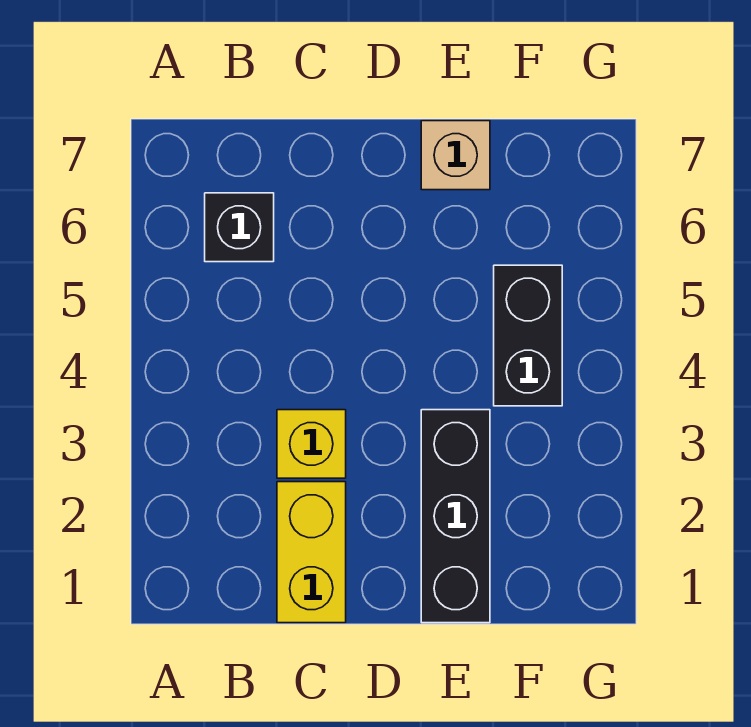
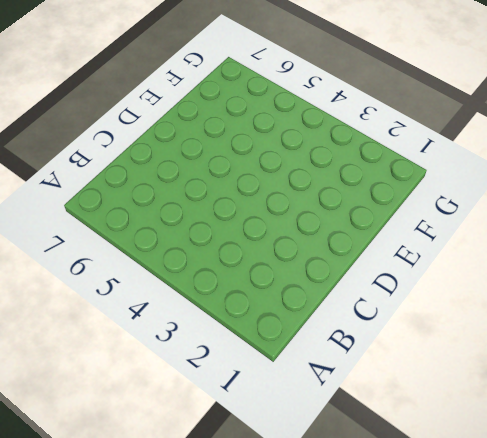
none -> black brick B6 level 1
none -> yellow brick C1:C2 level 1

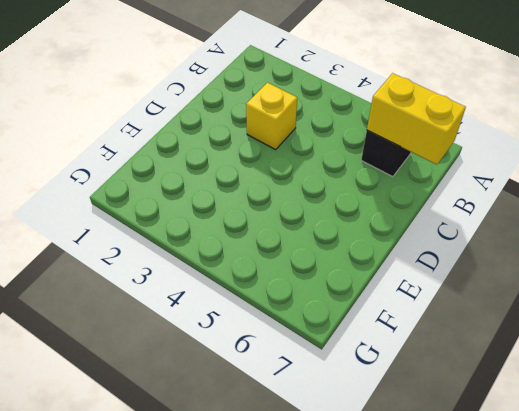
yellow brick B6:B7 level 2 -> yellow brick C1:C2 level 1
none -> black brick E1:E3 level 1
none -> tan brick E7 level 1

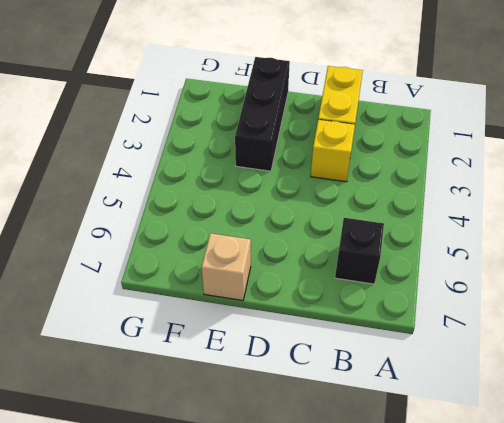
none -> black brick F4:F5 level 1

